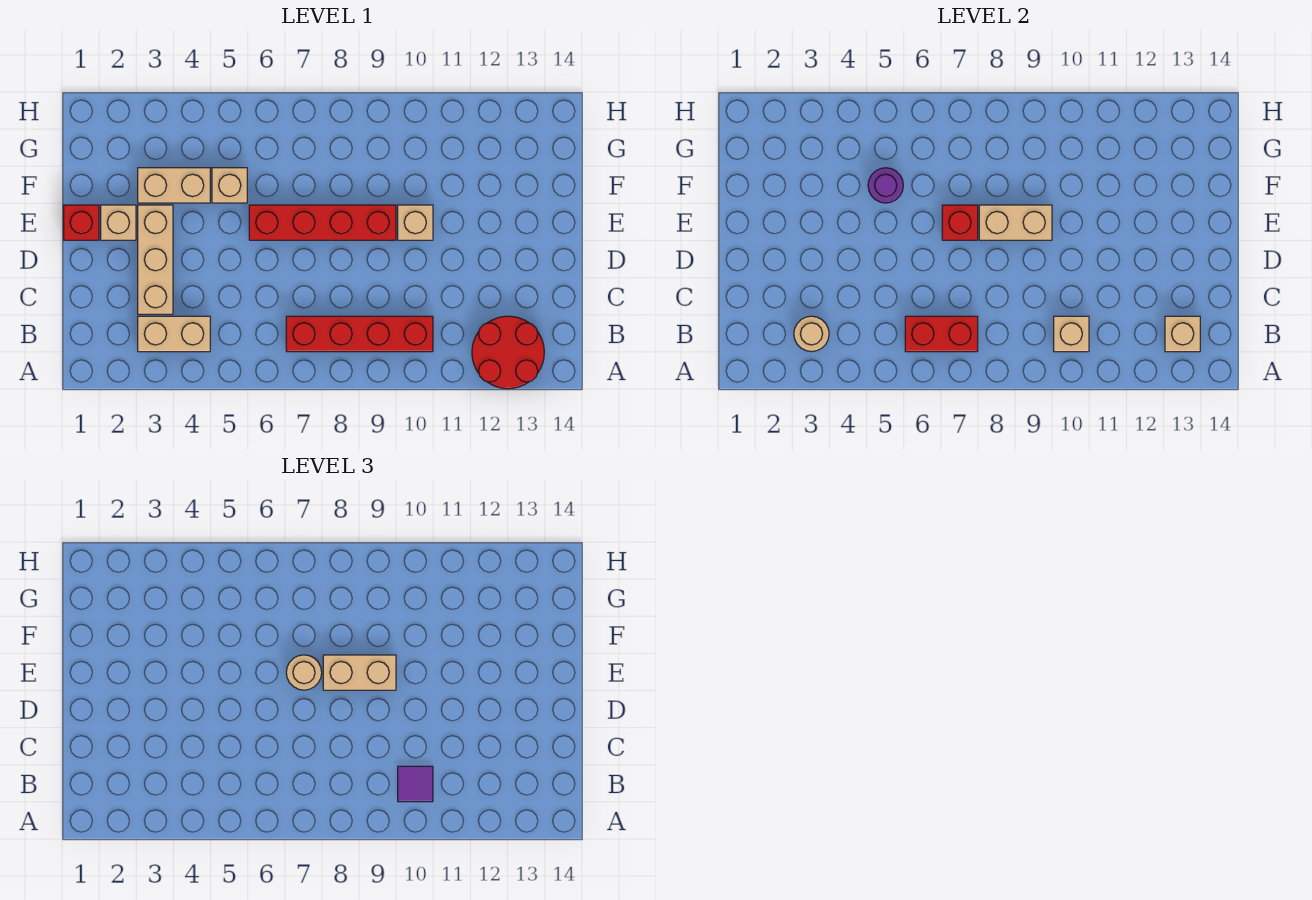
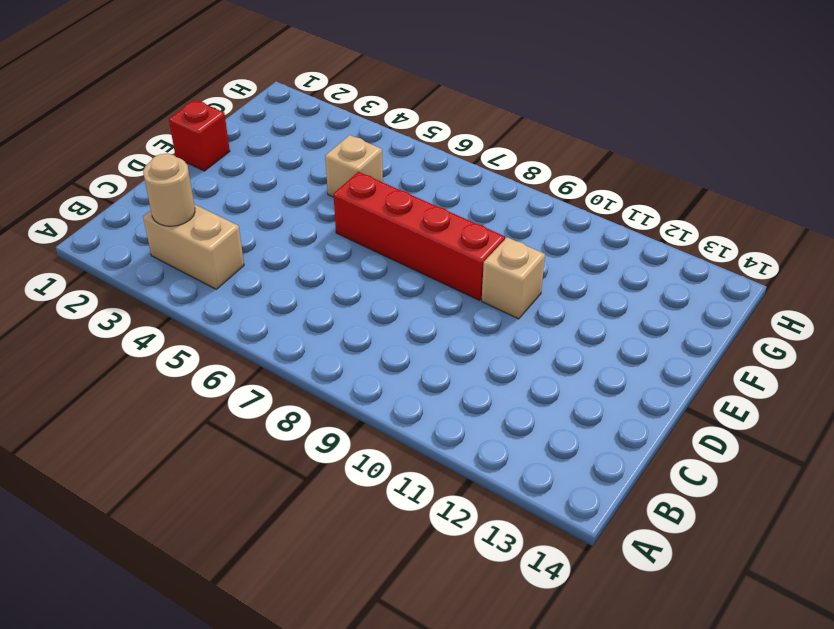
none -> red round brick A12:B13 level 1
none -> red brick B7:B10 level 1
none -> tan brick C3:E3 level 1

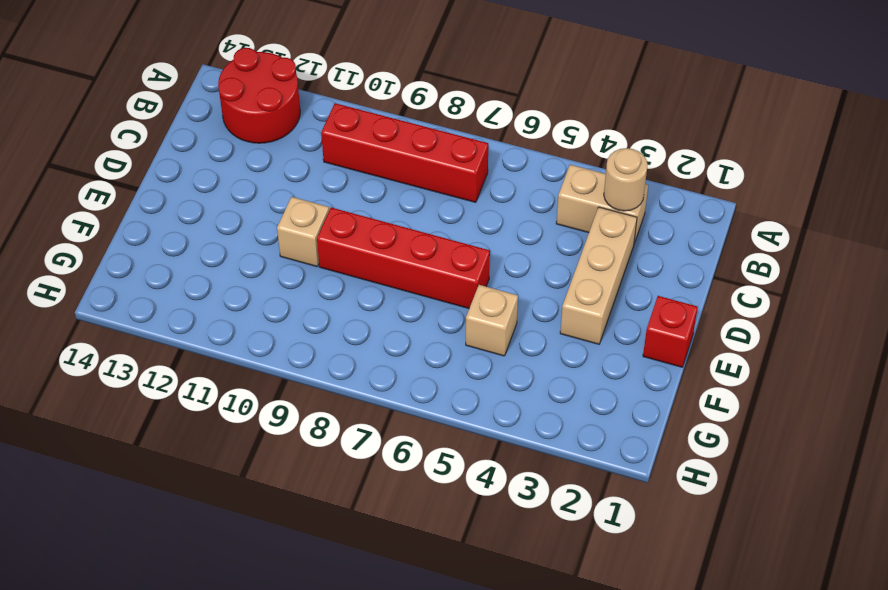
none -> tan brick E2 level 1
none -> tan brick F3:F4 level 1
none -> red brick B6:B7 level 2

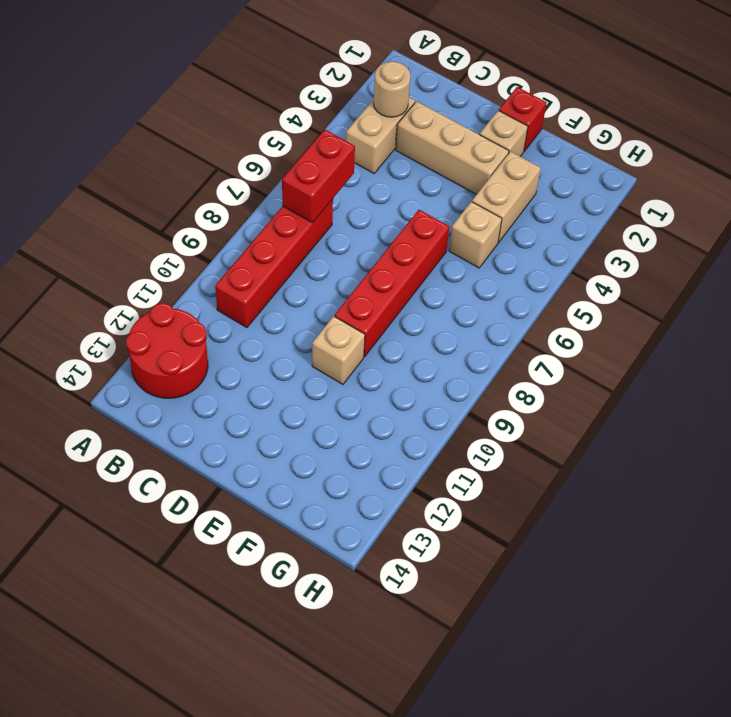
none -> tan brick B10 level 2
none -> tan brick B13 level 2
none -> red brick E7 level 2

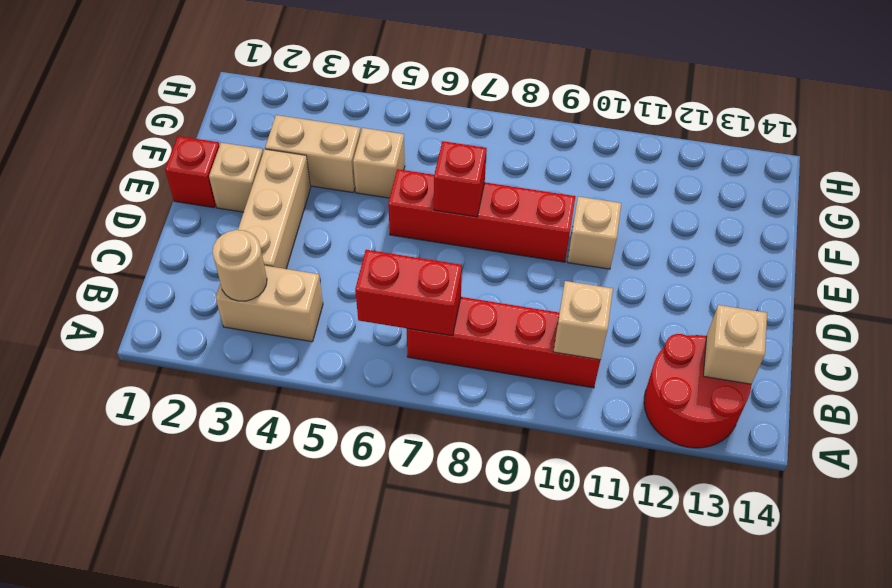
none -> tan brick E8:E9 level 2
none -> purple round brick F5 level 2
none -> purple tile B10 level 3

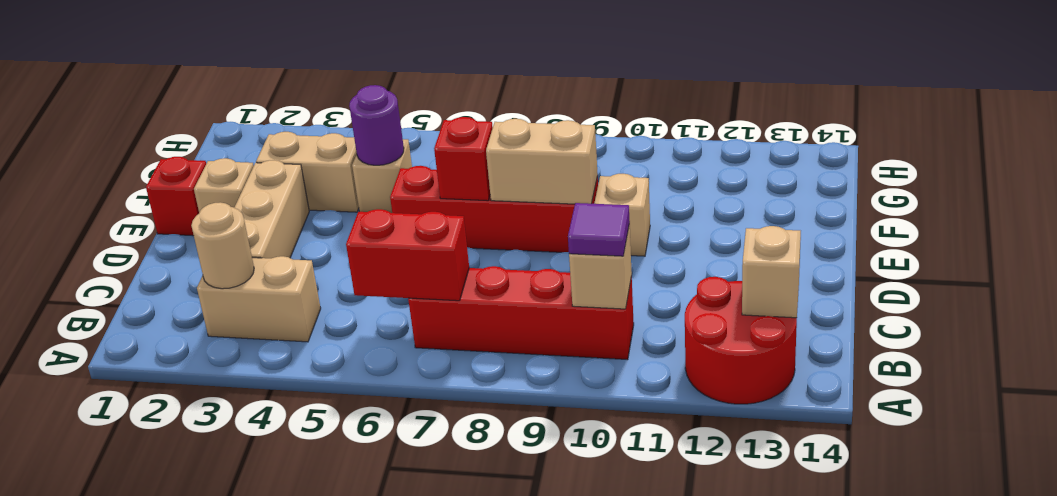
none -> tan round brick E7 level 3
none -> tan brick E8:E9 level 3

